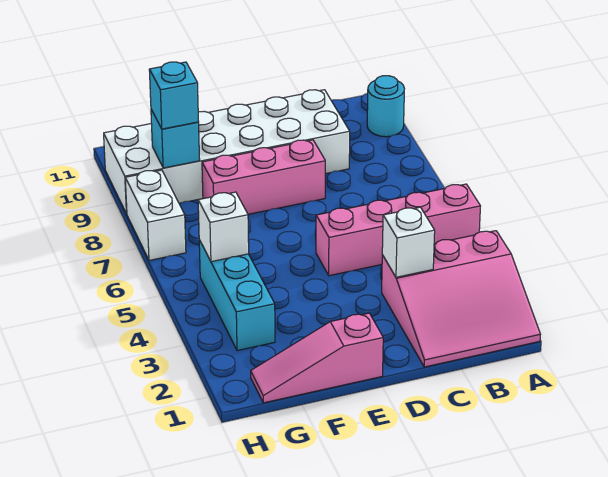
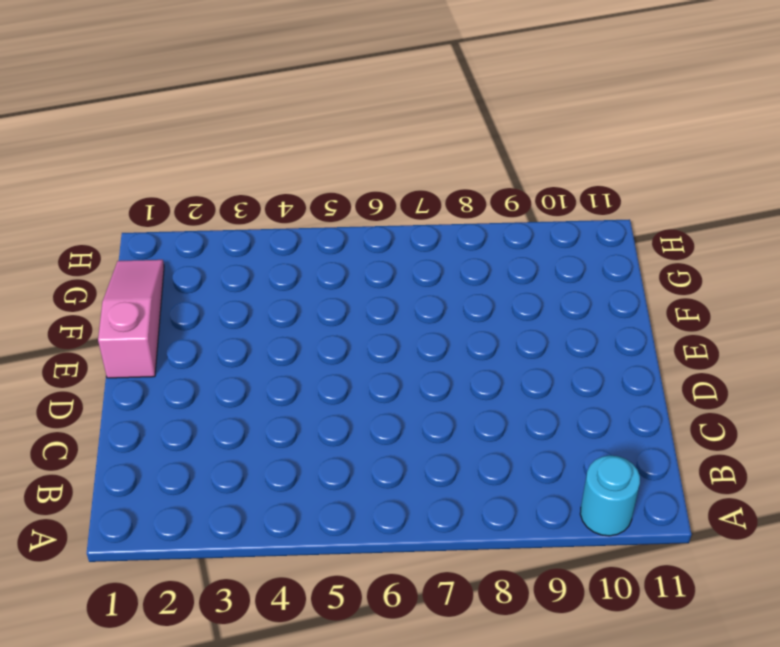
none -> pink slope A1:C3 level 1 top 3
none -> pink brick A5:D5 level 1
none -> white brick C9:H10 level 1

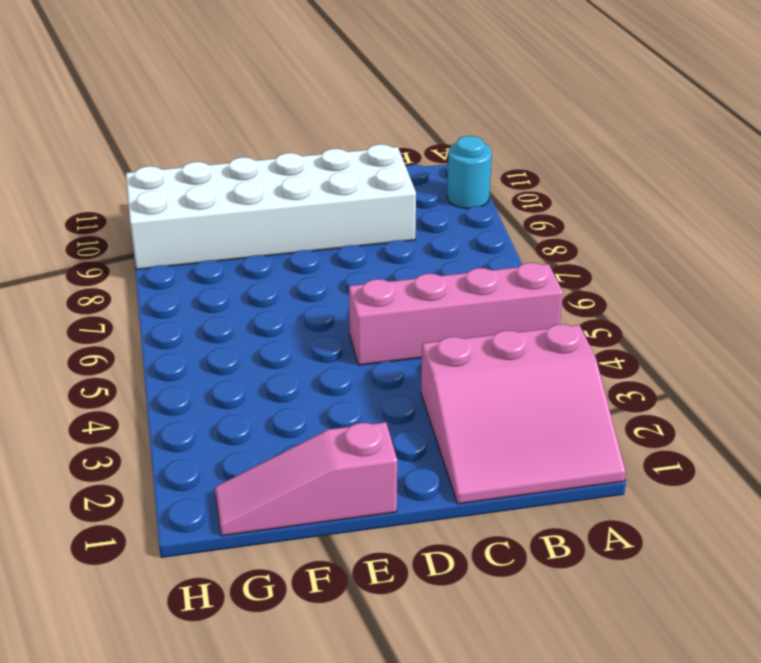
none -> pink brick D8:F8 level 1
none -> cyan brick G3:G5 level 1
none -> white brick H7:H8 level 1

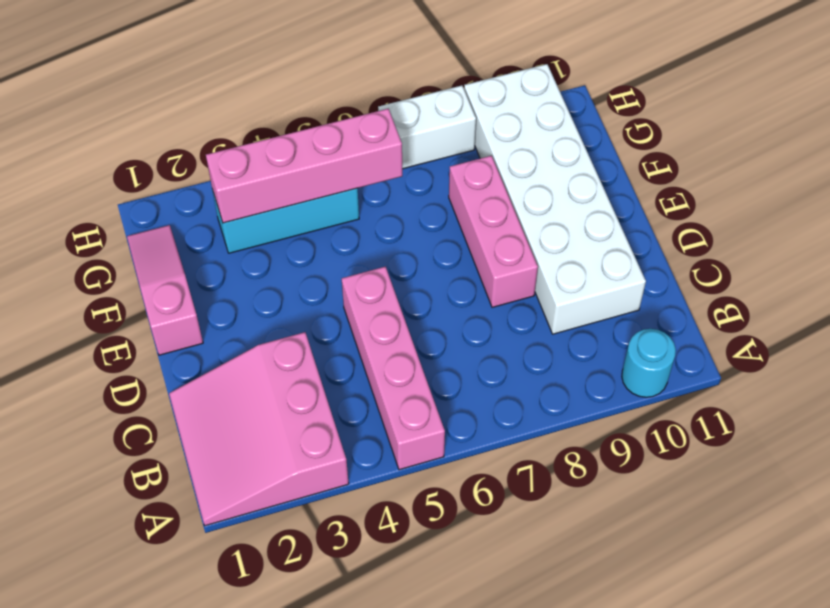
pink brick G3:G6 level 2 -> white brick G5 level 2
none -> white brick C3 level 2
none -> cyan brick G9 level 2
none -> cyan brick G9 level 3

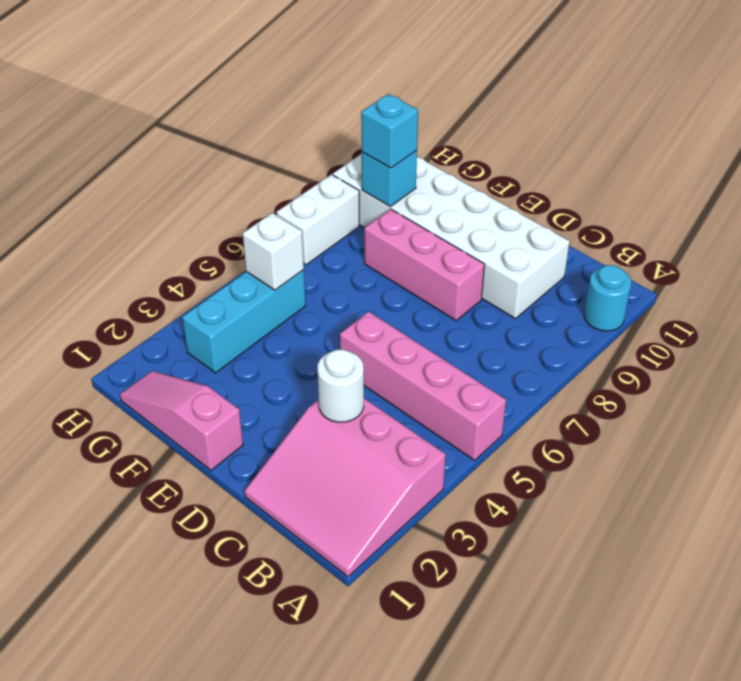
white round brick C3 level 2 -> white brick C3 level 2

